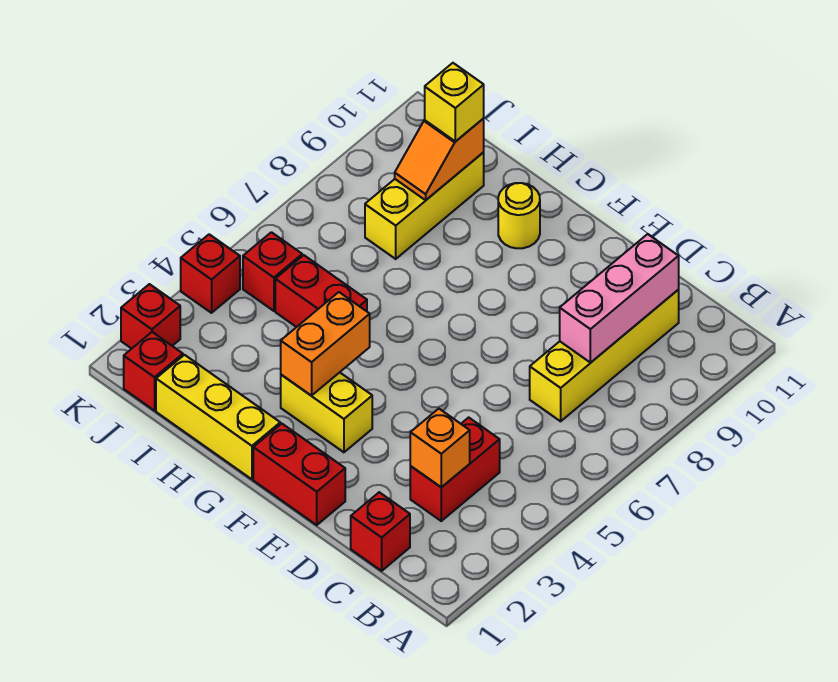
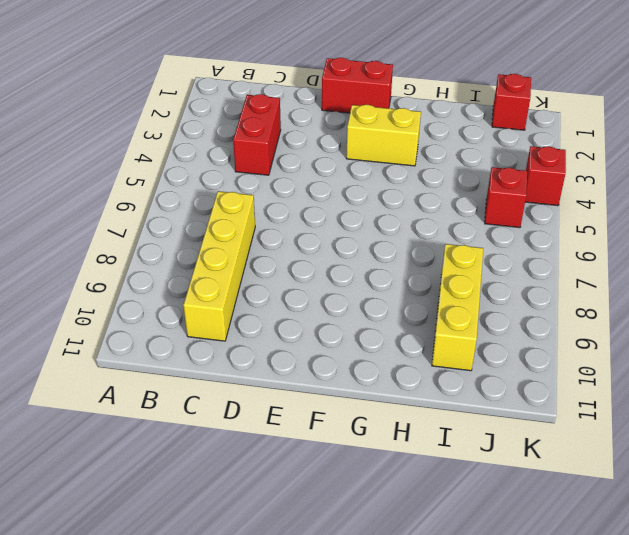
none -> red brick C1 level 1
none -> yellow brick G1:I1 level 1
none -> yellow round brick G10 level 1

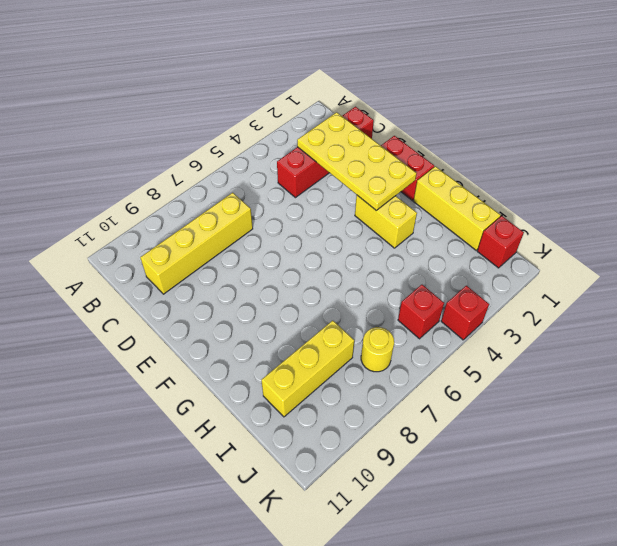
yellow plate C2:F3 level 2 -> orange brick C3 level 2
yellow round brick J7 level 1 -> yellow round brick G10 level 1
none -> red brick H5:I5 level 1
none -> red brick K2 level 1
none -> pink brick C8:C10 level 2

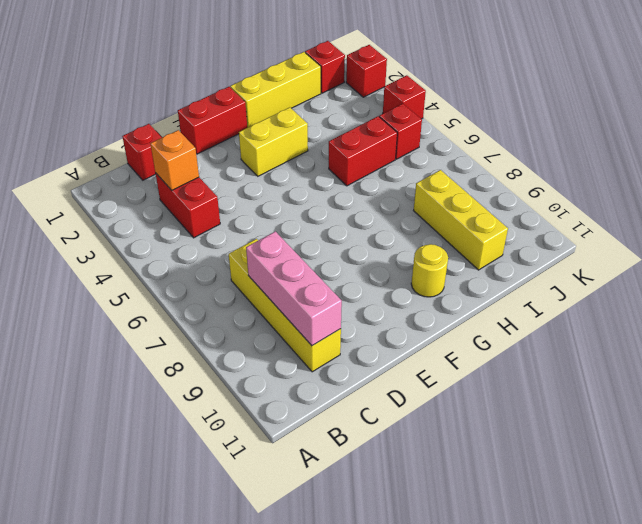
none -> orange brick G3:G4 level 2
none -> orange slope I9:I10 level 2 top 10
none -> yellow brick I10 level 3

